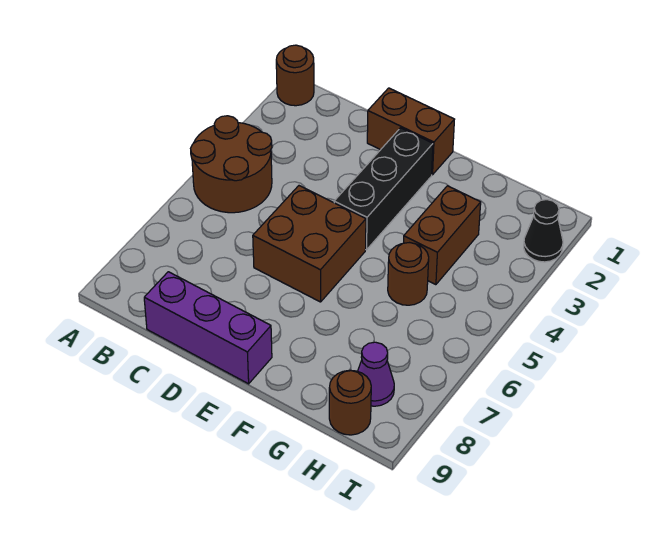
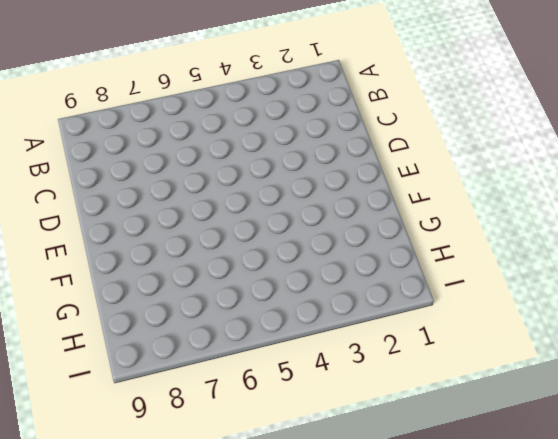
none -> brown round brick A1 level 1
none -> brown round brick A4:B5 level 1

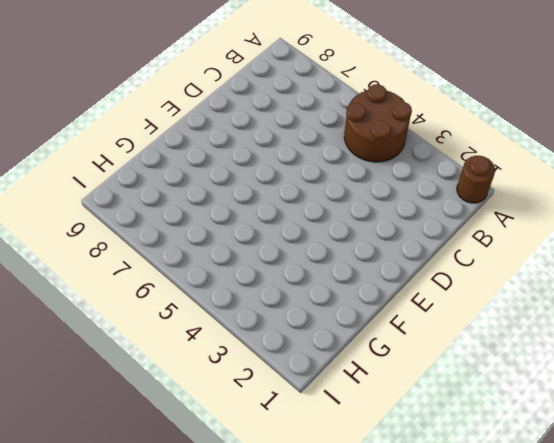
none -> purple brick C9:E9 level 1
none -> brown brick D1:E1 level 1

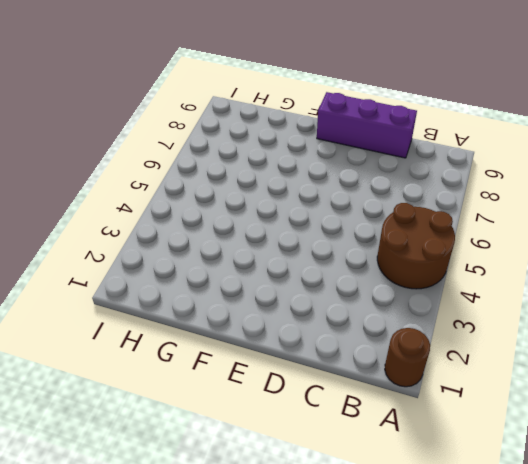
none -> brown brick D1:E1 level 1
none -> brown brick D5:E6 level 1

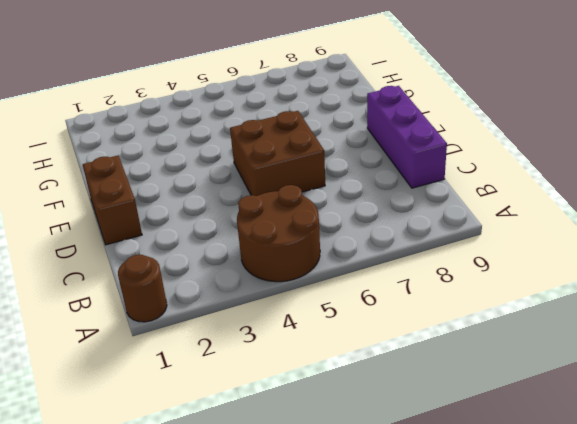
none -> black brick E2:E4 level 1
none -> brown brick G3:G4 level 1

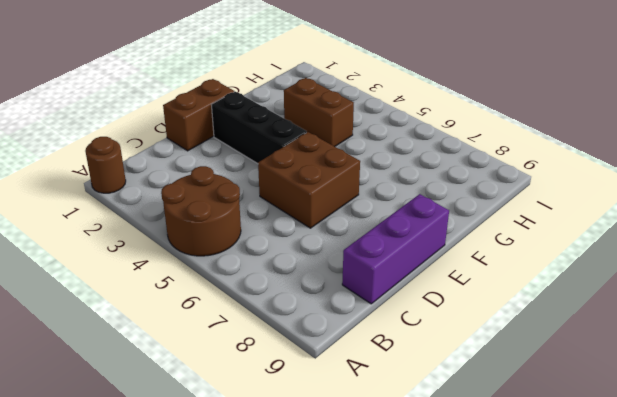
none -> brown round brick G5 level 1
none -> purple cone H8 level 1

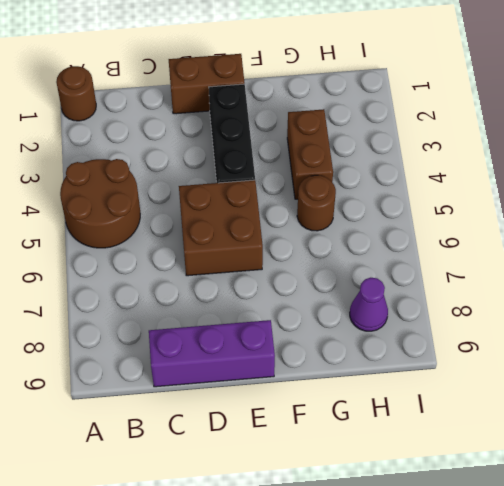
none -> brown round brick H9 level 1
none -> black cone I2 level 1

